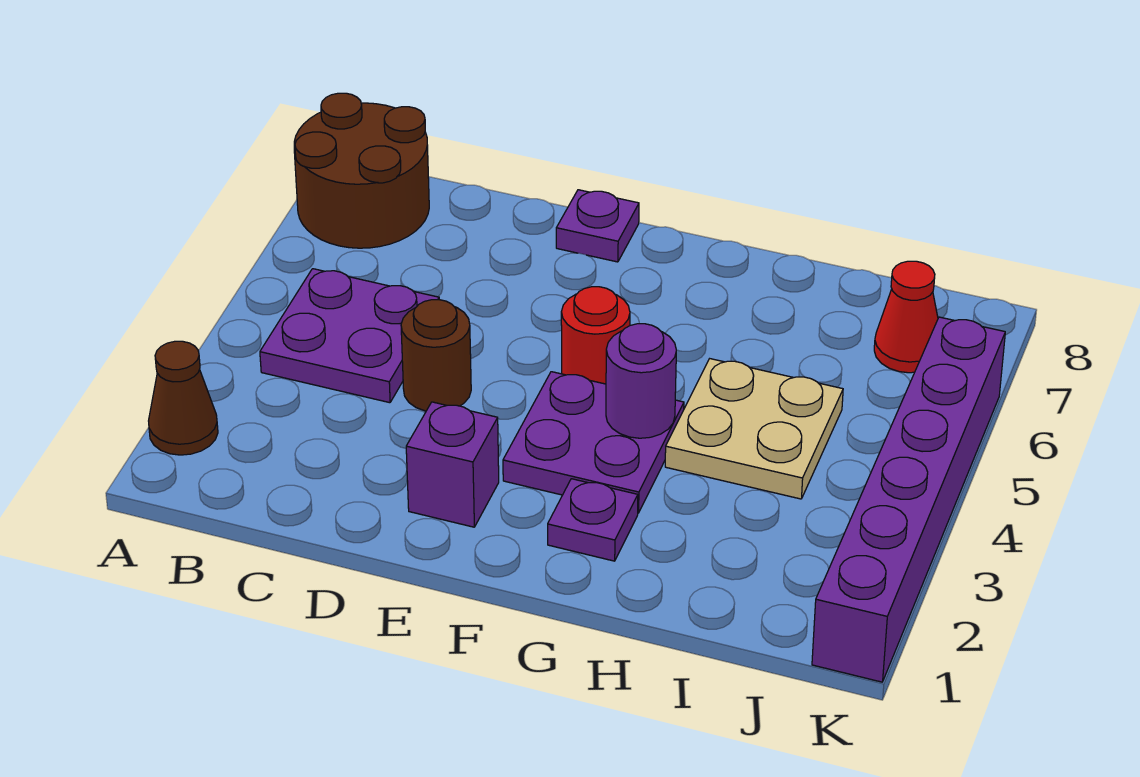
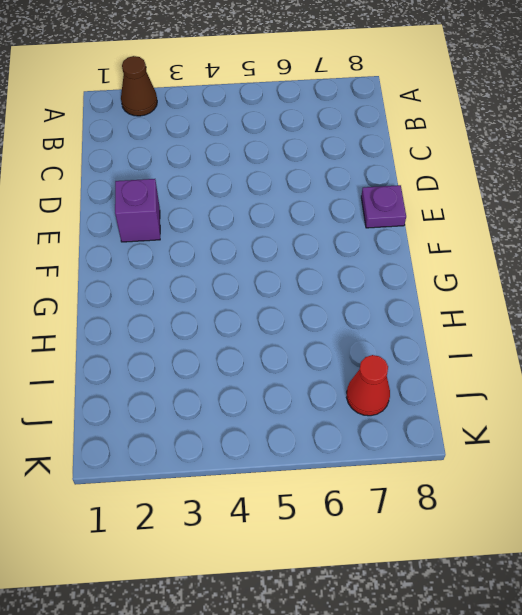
none -> brown round brick A7:B8 level 1
none -> purple plate B4:C5 level 1
none -> brown round brick D4 level 1

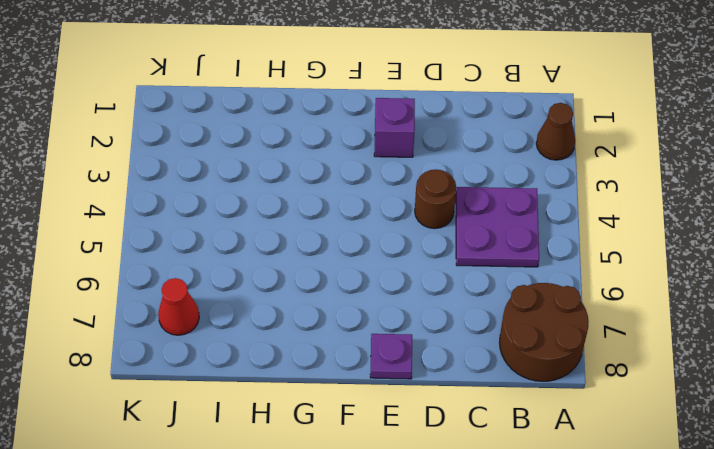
none -> purple plate F3:G4 level 1
none -> red round brick F5 level 1
none -> purple plate G2 level 1

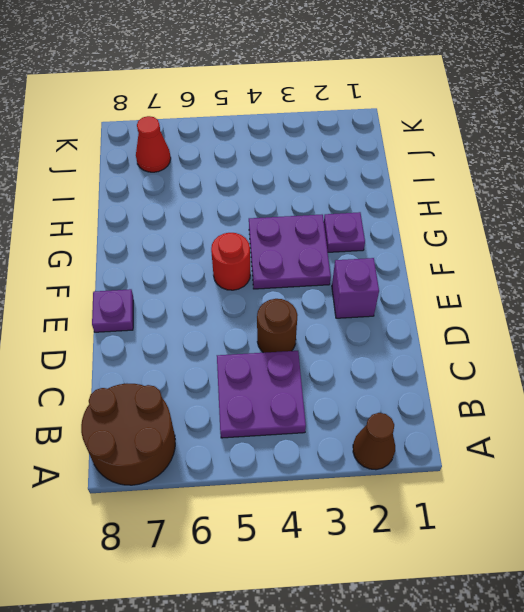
none -> tan plate H4:I5 level 1
none -> purple brick K1:K6 level 1
none -> purple round brick G4 level 2

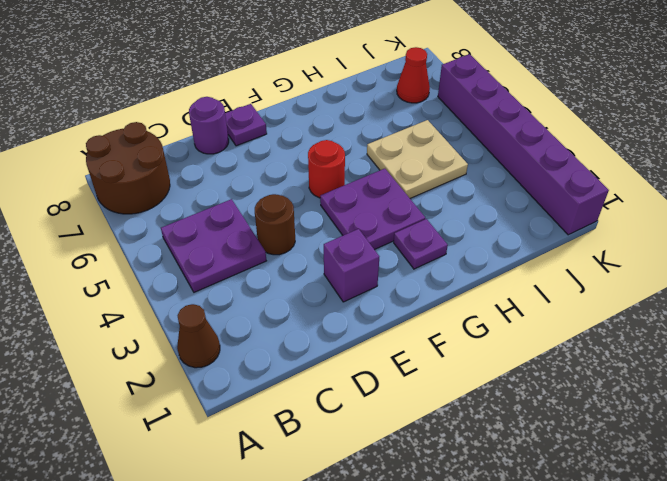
purple round brick D8 level 1 -> purple round brick G4 level 2

